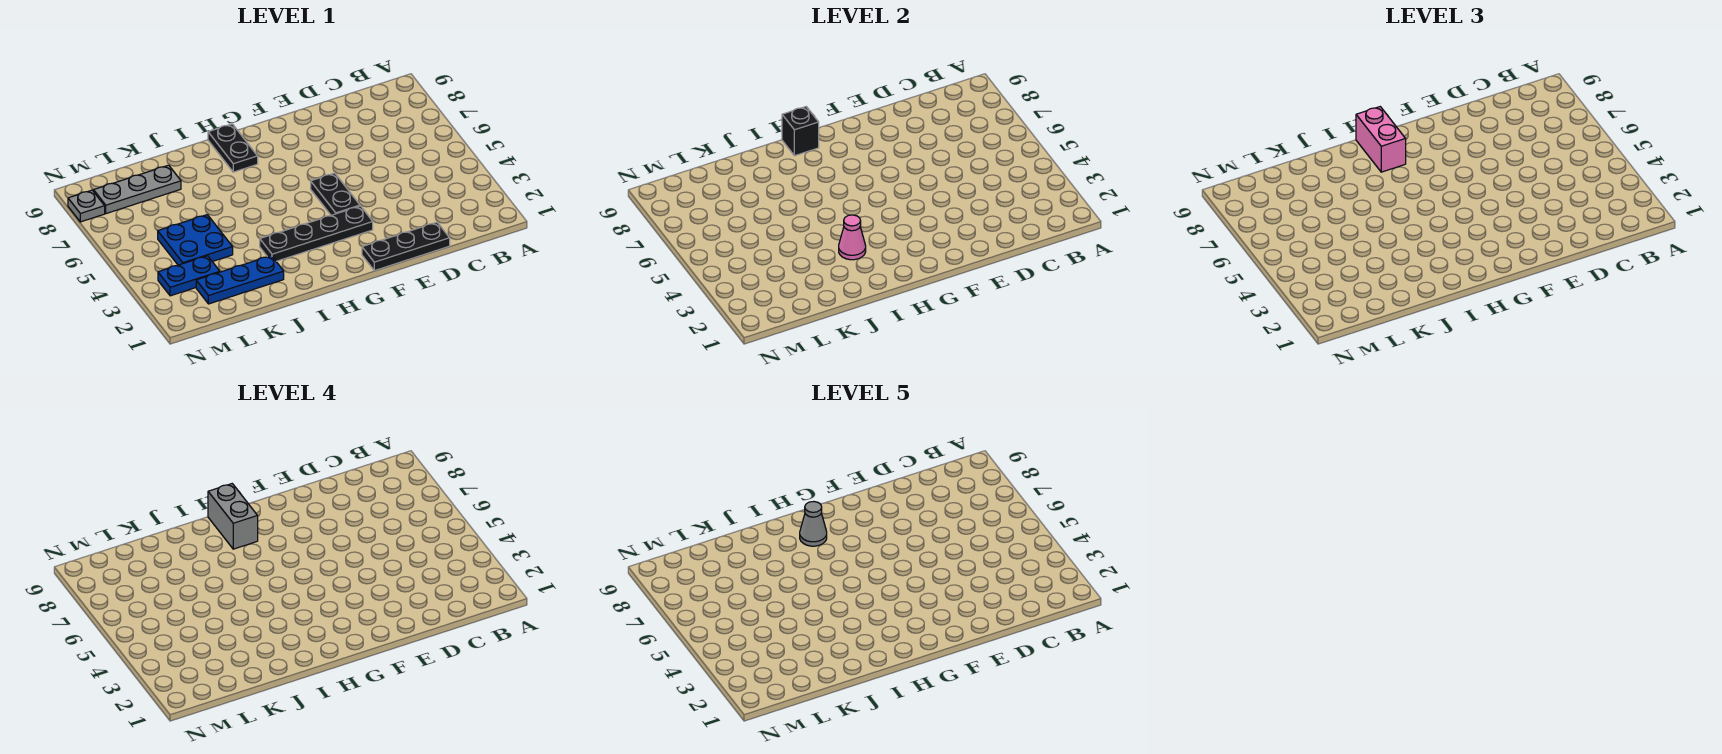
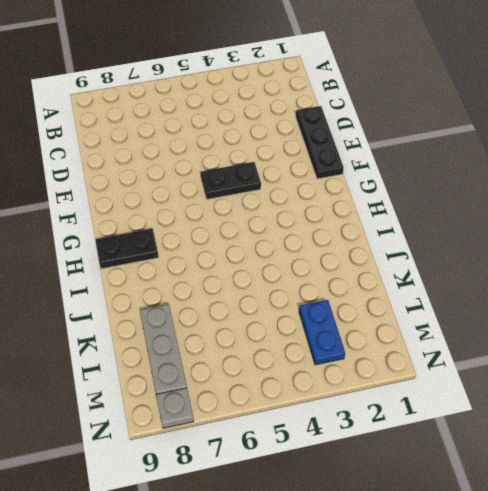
none -> black plate F3:I3 level 1
none -> blue plate J2:L2 level 1
none -> blue plate K4:L5 level 1

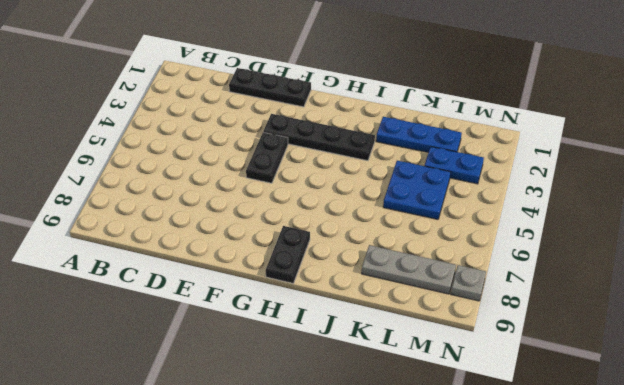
none -> black brick H9 level 2
none -> pink cone I3 level 2
none -> pink brick H8:H9 level 3

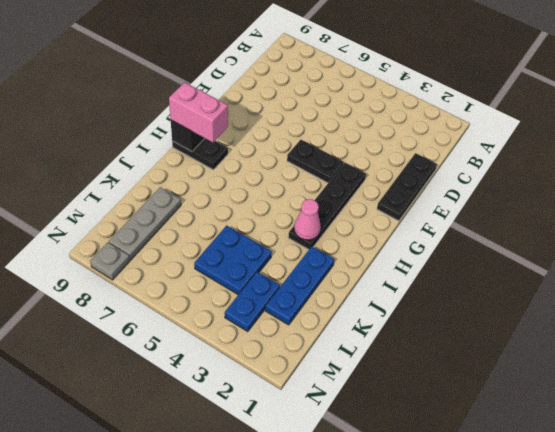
none -> grey brick H8:H9 level 4
none -> grey cone H8 level 5

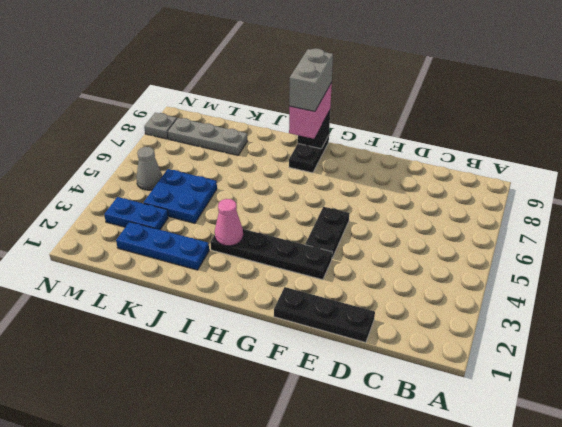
grey cone M5 level 1 -> grey cone H8 level 5

